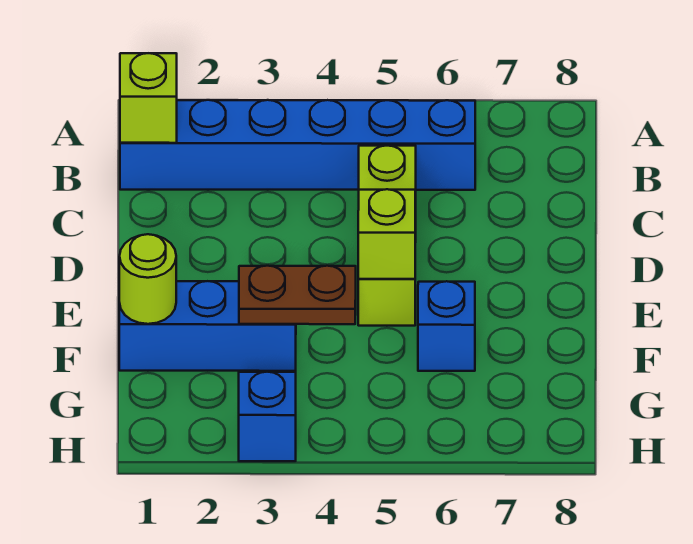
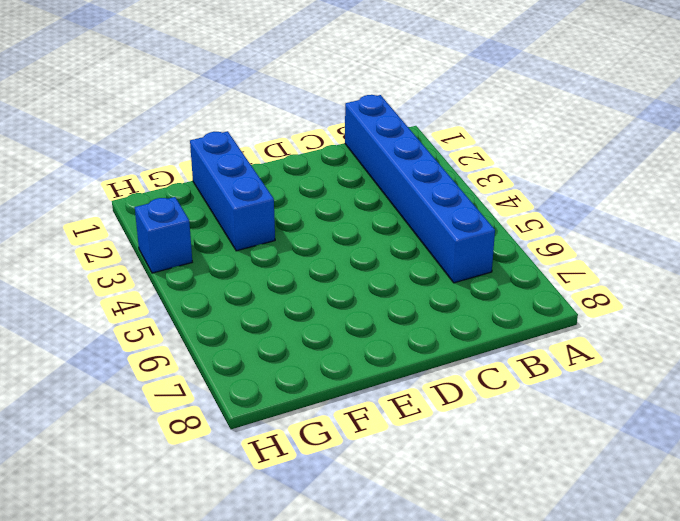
none -> lime brick C5:E5 level 1
none -> blue brick F6 level 1

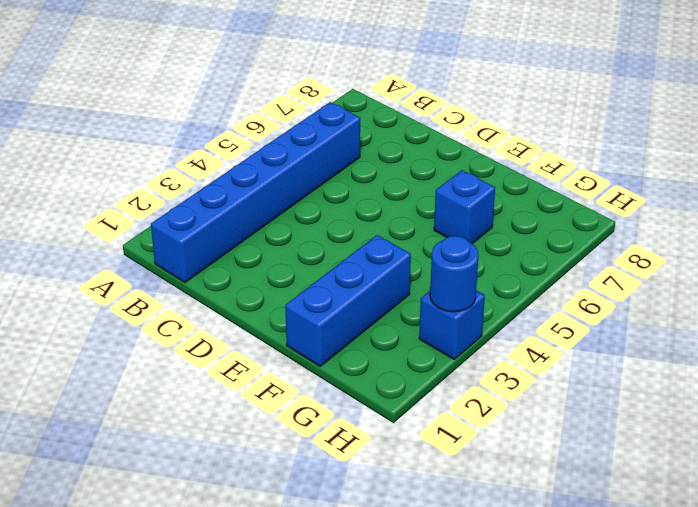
blue round brick H3 level 2 -> none
none -> lime brick C5:E5 level 1
none -> lime brick B1 level 2

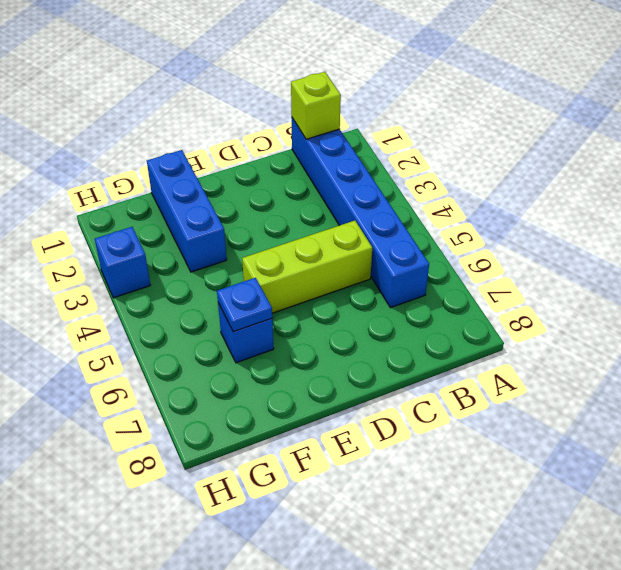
blue plate F6 level 2 -> none
none -> lime brick E5 level 2
none -> lime round brick F1 level 2

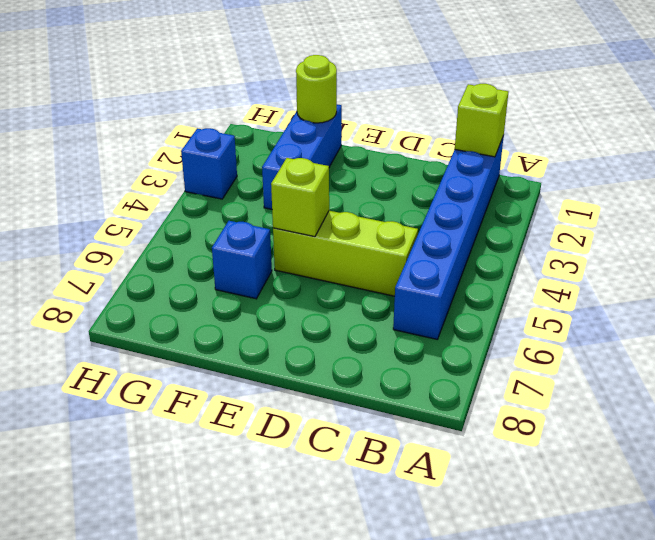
none -> brown plate F3:F4 level 2

